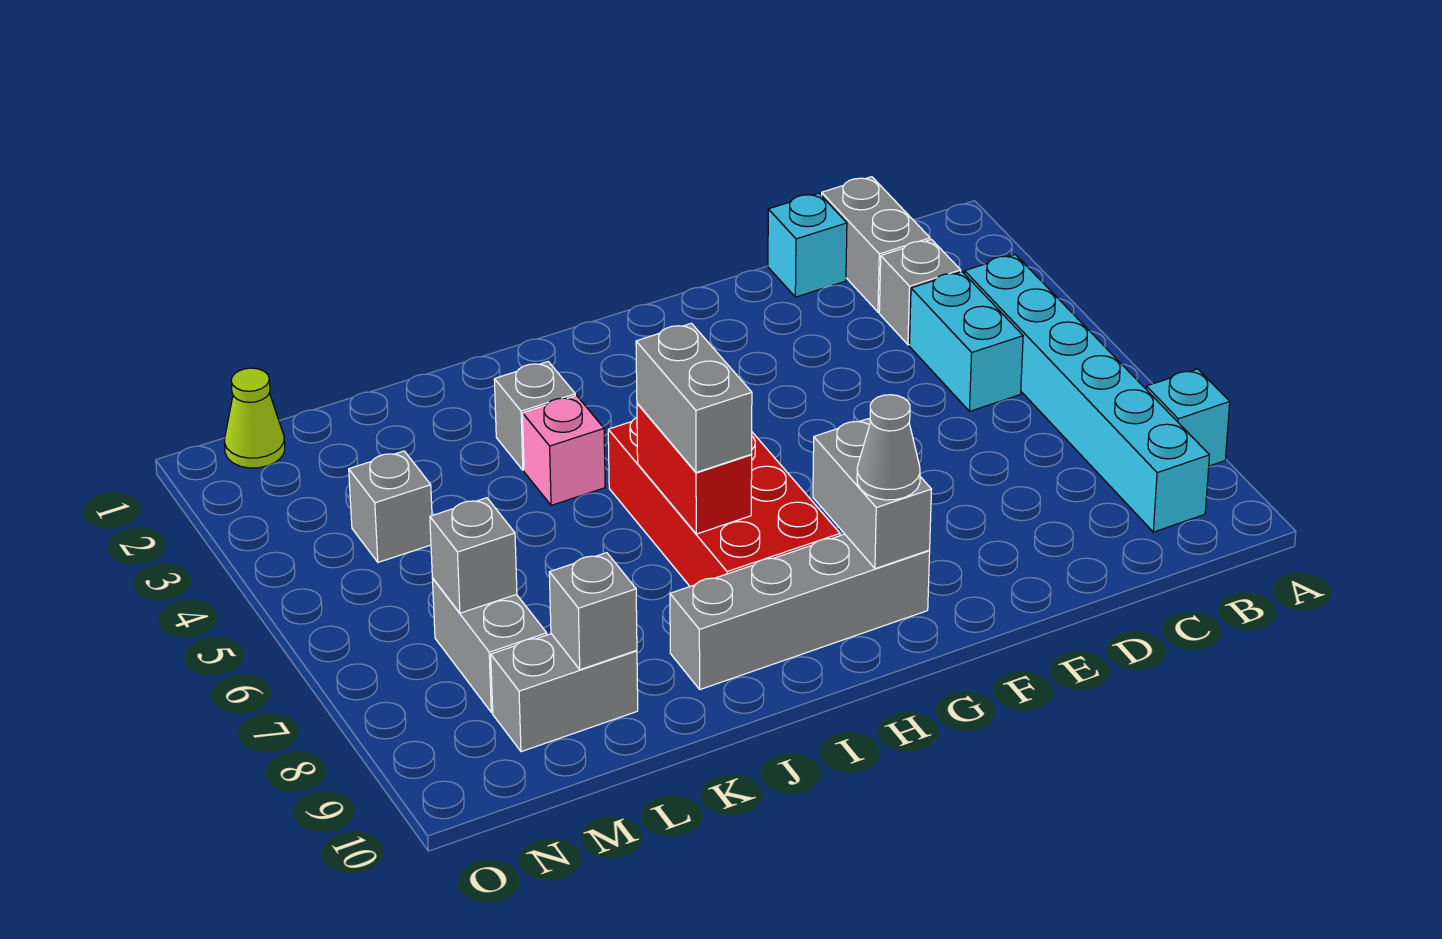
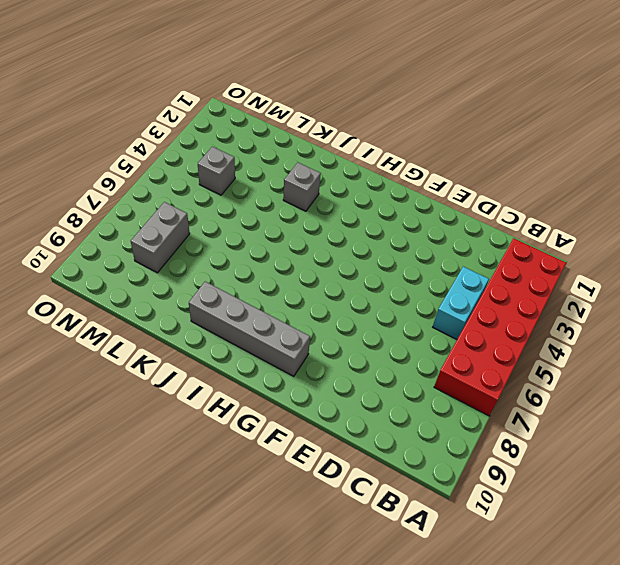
red brick A2:B7 level 1 -> cyan brick B4:B9 level 1
none -> cyan brick A8 level 1
none -> grey brick C1:C2 level 1
none -> grey brick C3 level 1

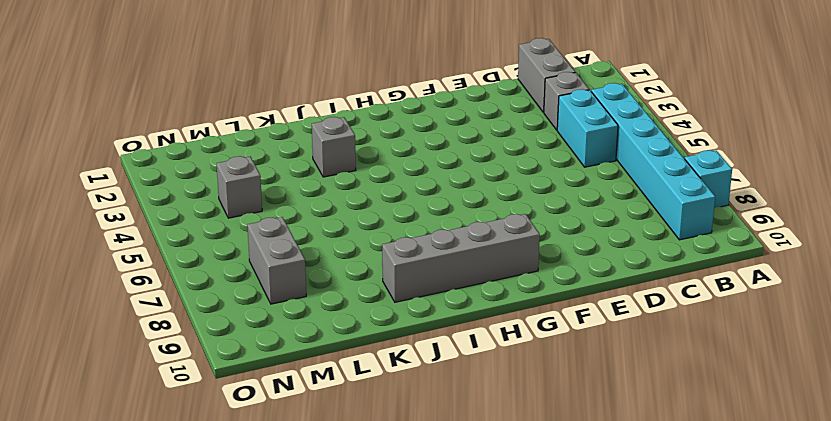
none -> cyan brick D1 level 1
none -> red brick H5:I8 level 1
none -> pink brick J4 level 1

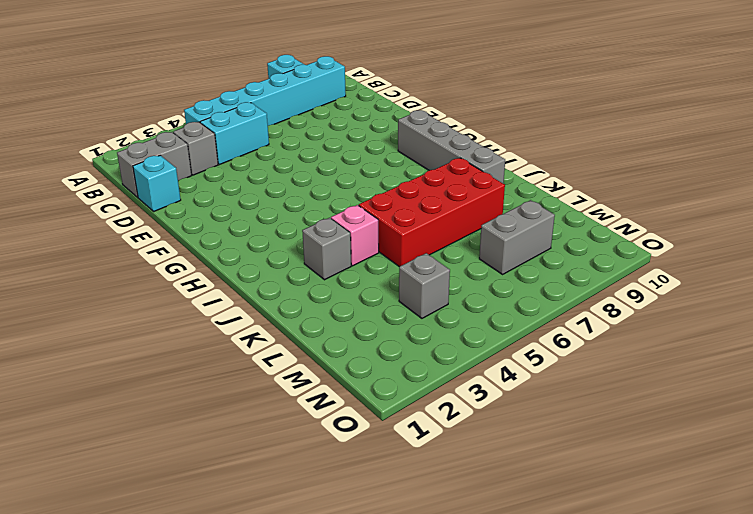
red brick J5:K8 level 1 -> red brick H5:I8 level 1
none -> grey brick L9:M9 level 1
none -> lime cone N1 level 1
none -> grey brick G8:G9 level 2

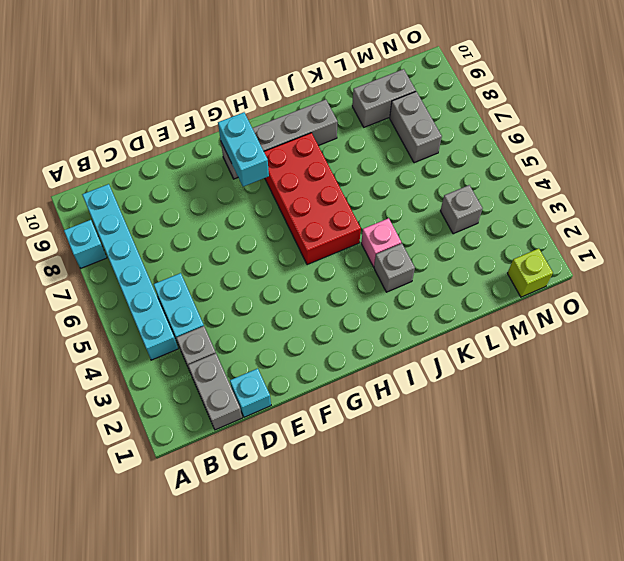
cyan brick G8:G9 level 2 -> grey brick G8:G9 level 2
lime brick N1 level 1 -> lime cone N1 level 1
none -> red brick I6:I7 level 2
none -> grey brick L9 level 2
none -> grey brick M7 level 2

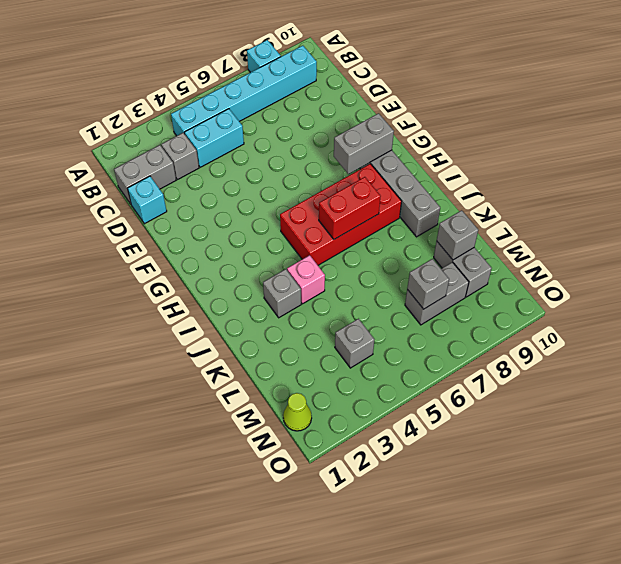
none -> grey cone G9 level 3
none -> grey brick I6:I7 level 3

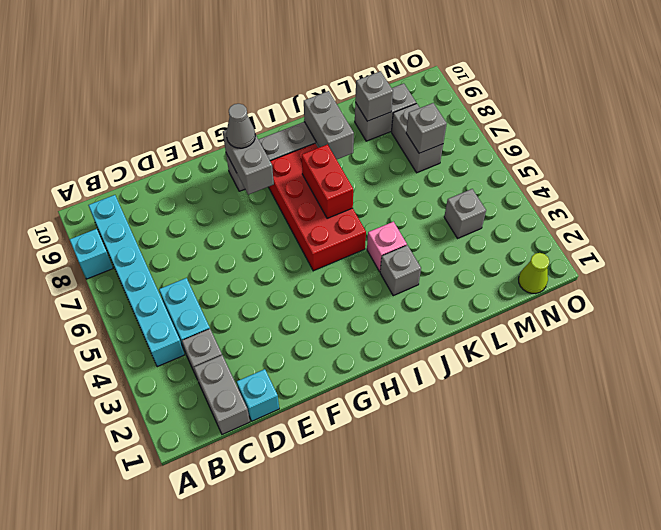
grey brick J8:J9 level 2 -> grey brick I6:I7 level 3

